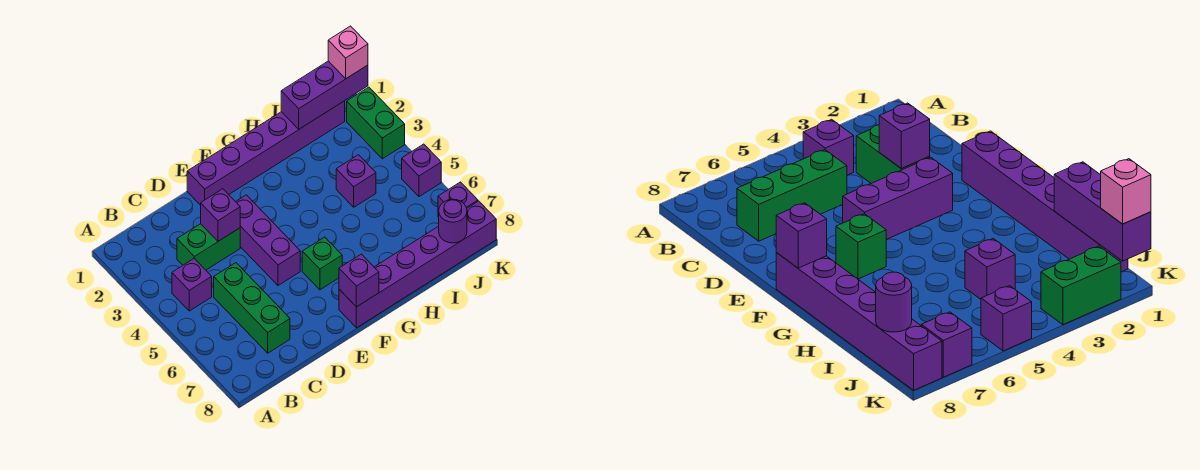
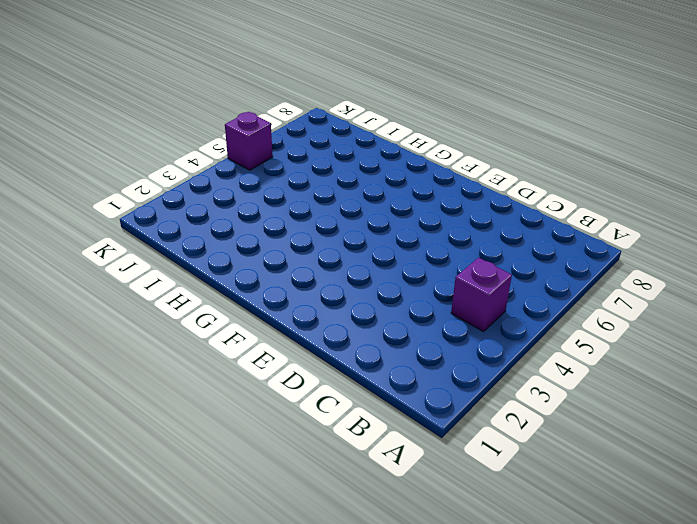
none -> green brick C3:D3 level 1
none -> green brick C5:C7 level 1
none -> purple brick E1:J1 level 1

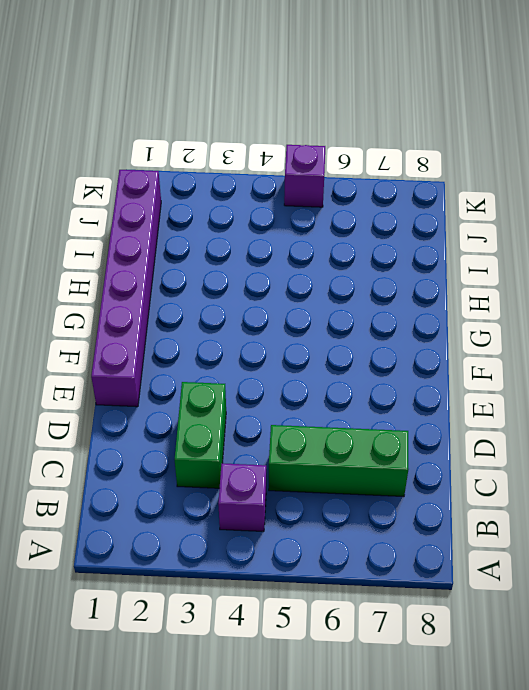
none -> purple brick E3:E5 level 1
none -> green brick F6 level 1
none -> purple brick F8:K8 level 1

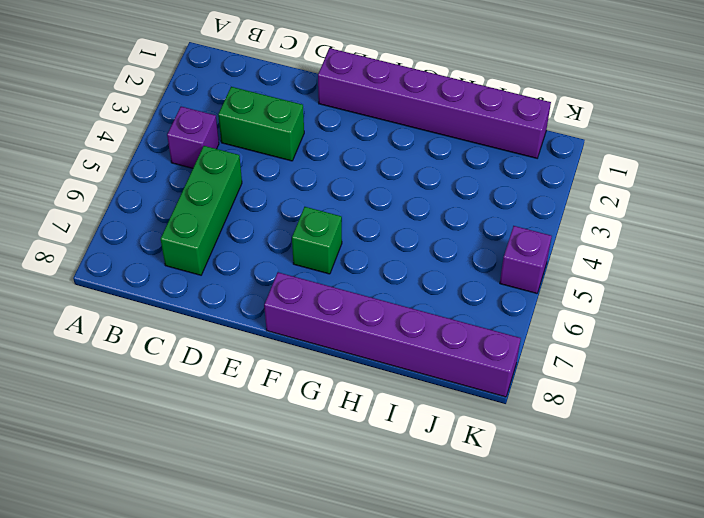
none -> purple brick E3:E5 level 1
none -> purple brick I4 level 1
none -> green brick K2:K3 level 1

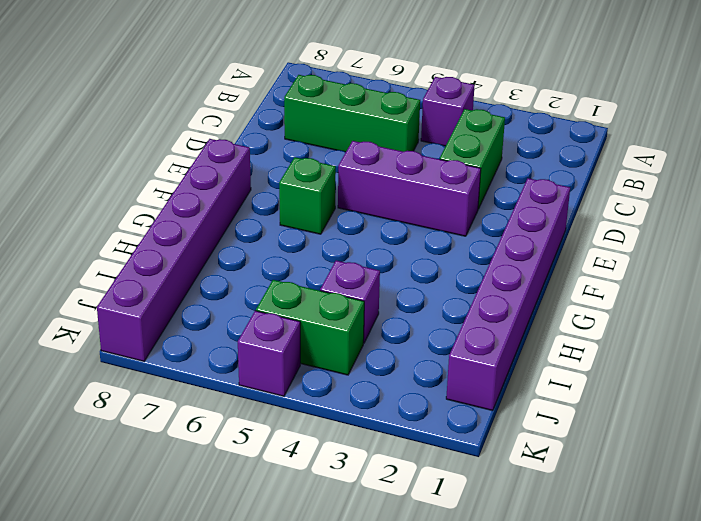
green brick J4:J5 level 1 -> green brick K2:K3 level 1
none -> purple brick K7 level 1
none -> purple brick D3 level 2
none -> purple brick F8 level 2

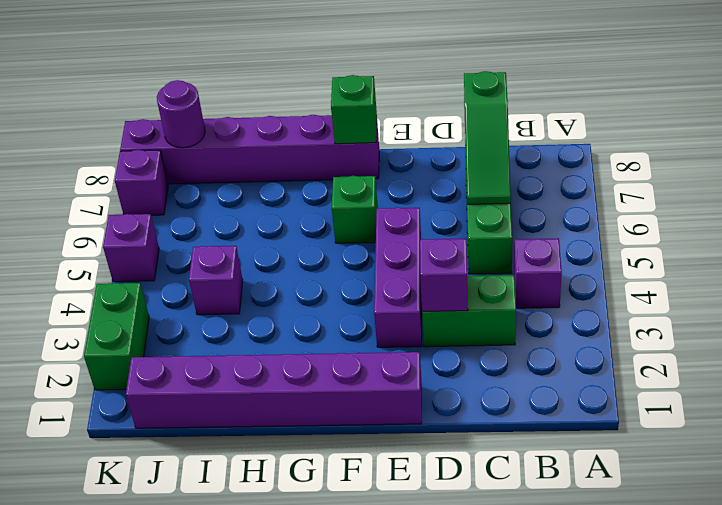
green slope C6:C8 level 2 top 8 -> none
green brick F8 level 2 -> purple brick F8 level 2
none -> purple brick I1:K1 level 2
none -> pink brick K1 level 3

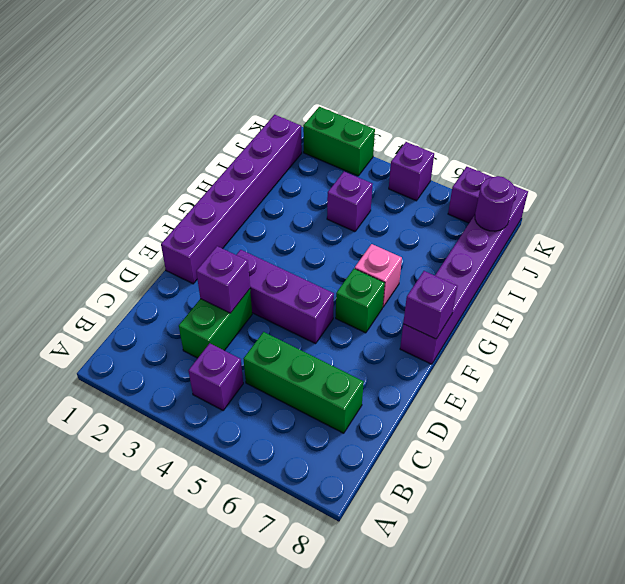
pink brick G6 level 1 -> pink brick K1 level 3
none -> purple brick I1:K1 level 2

